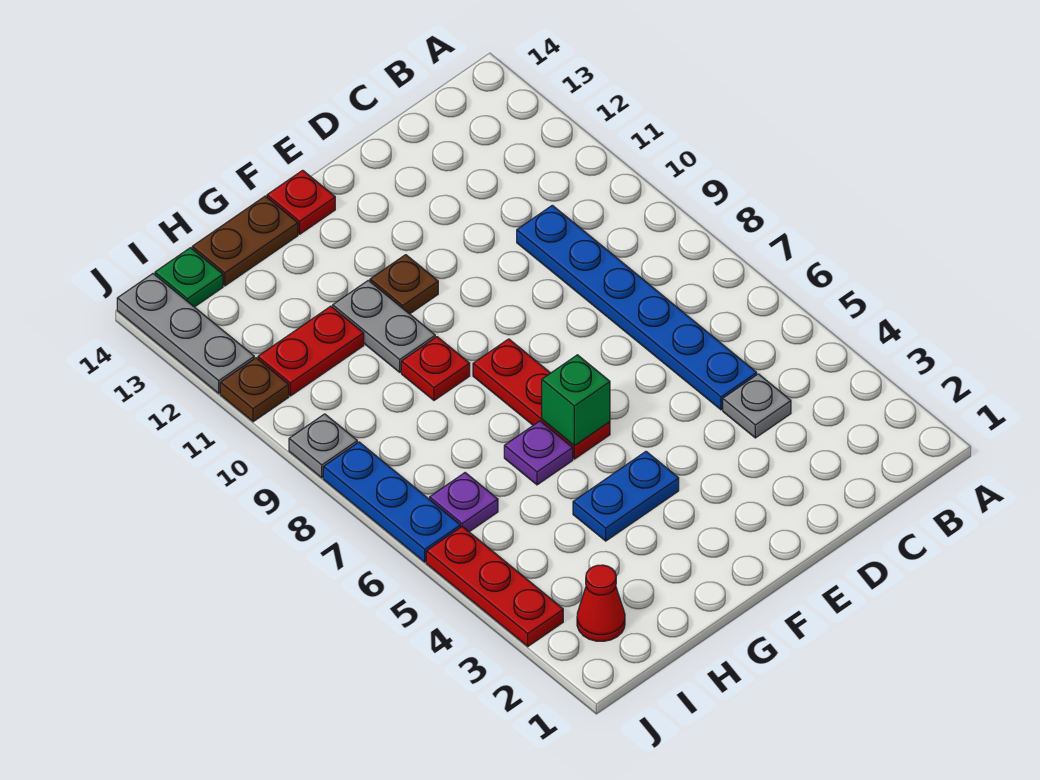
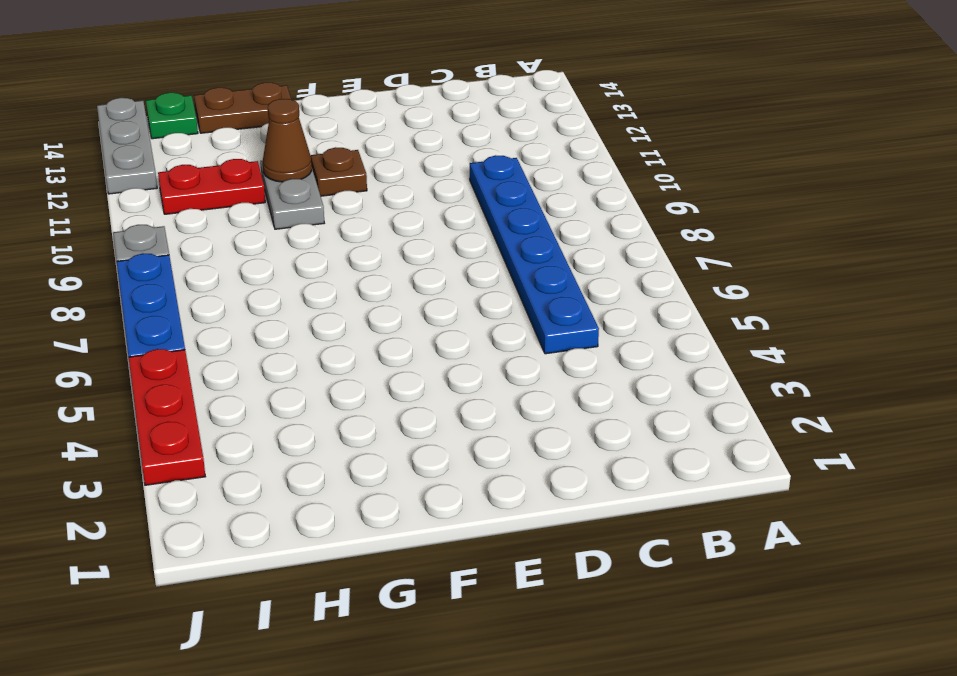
brown cone G11 level 2 -> none
none -> grey plate C4 level 1
none -> blue plate F4:G4 level 1
none -> red plate F6:F8 level 1

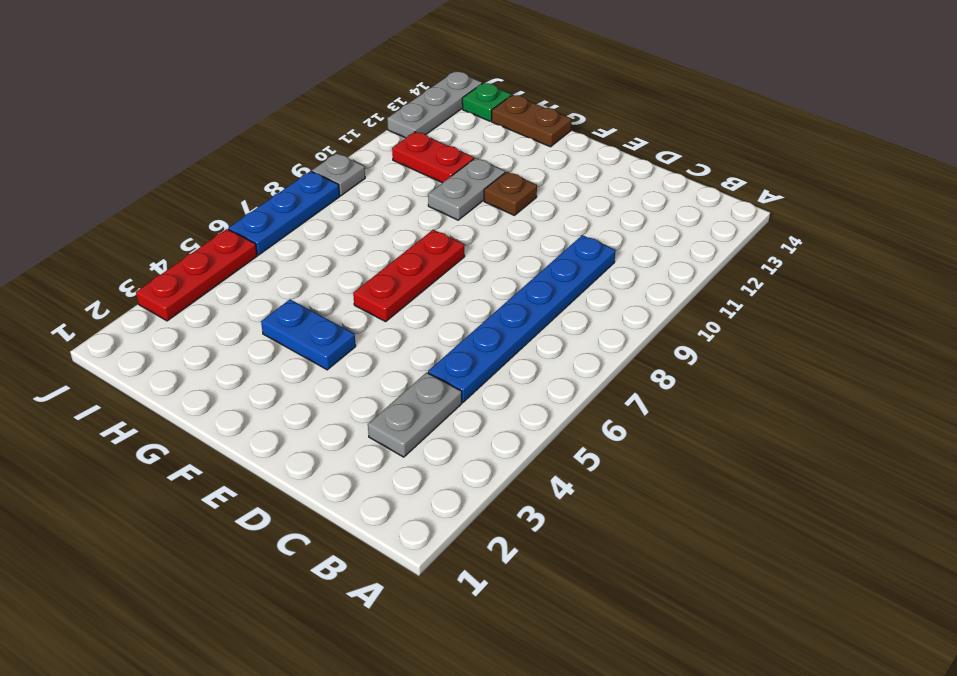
grey plate C3:C4 level 1 -> grey plate C4 level 1
none -> red plate F14 level 1
none -> purple plate G6 level 1
none -> red plate G9 level 1

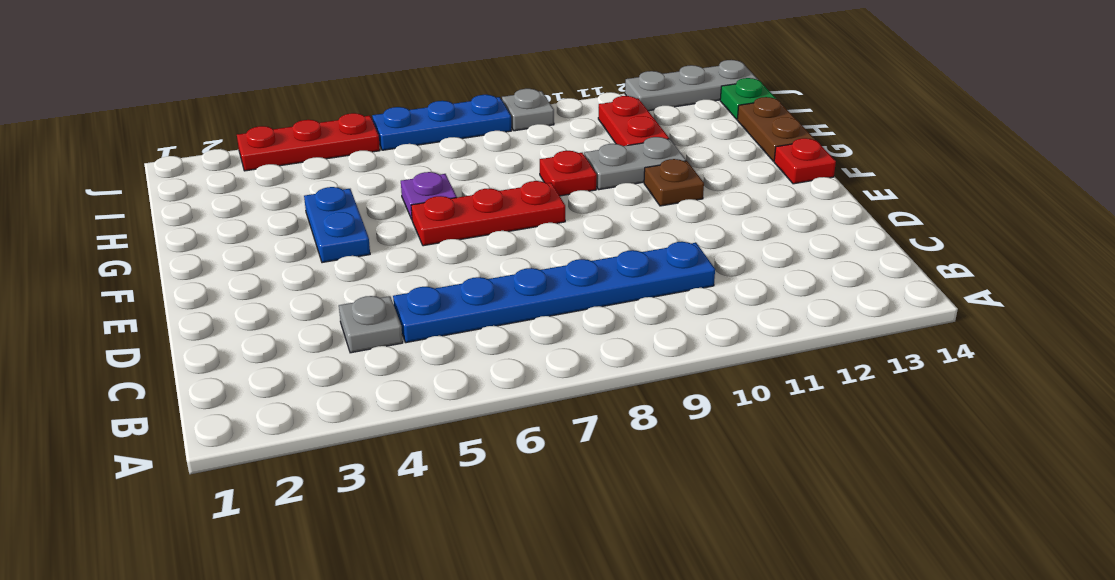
none -> red cone I2 level 1
none -> purple plate I6 level 1
none -> brown plate J11 level 1

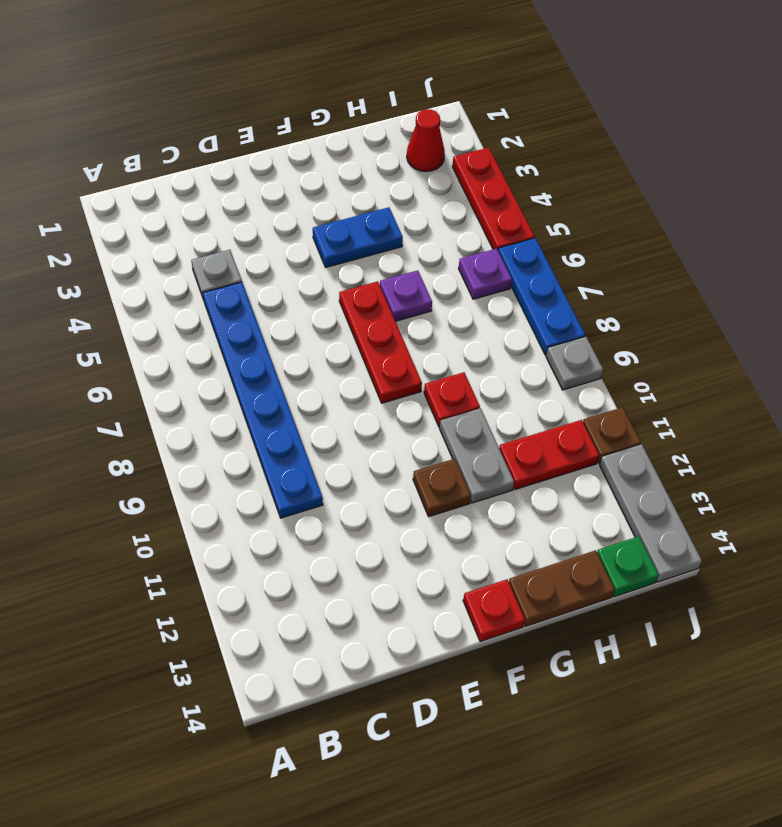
none -> green brick F6 level 2

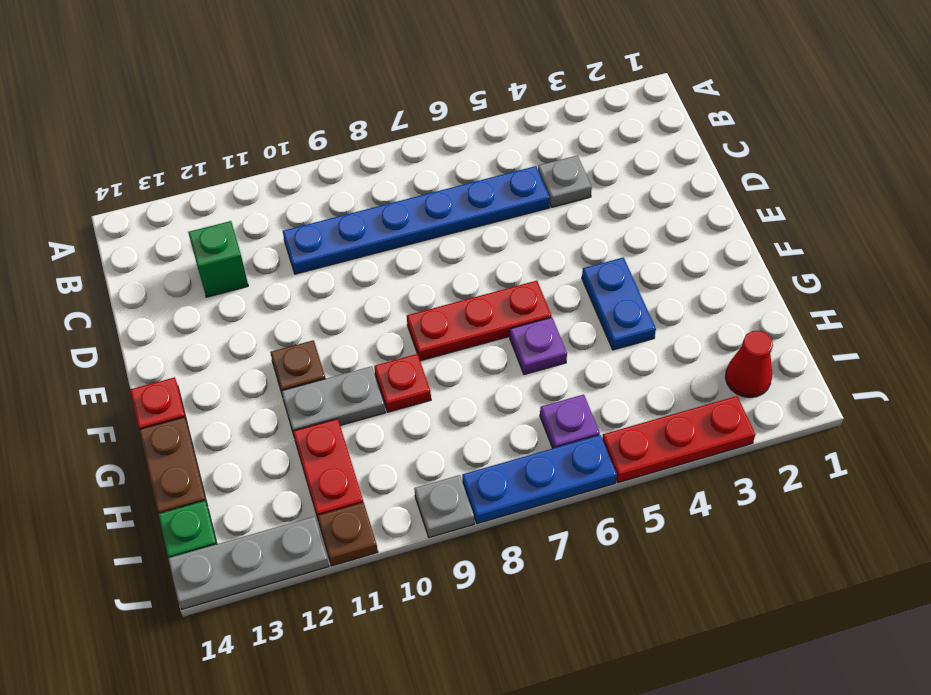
green brick C12 level 1 -> green brick F6 level 2

